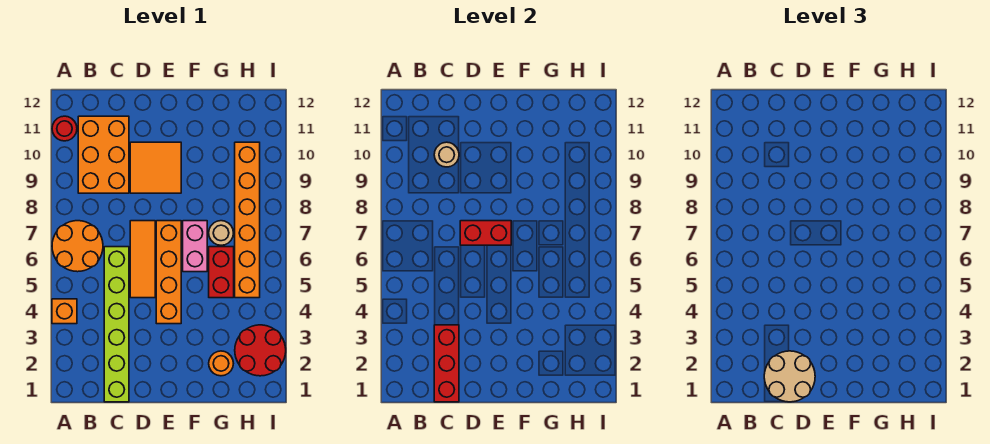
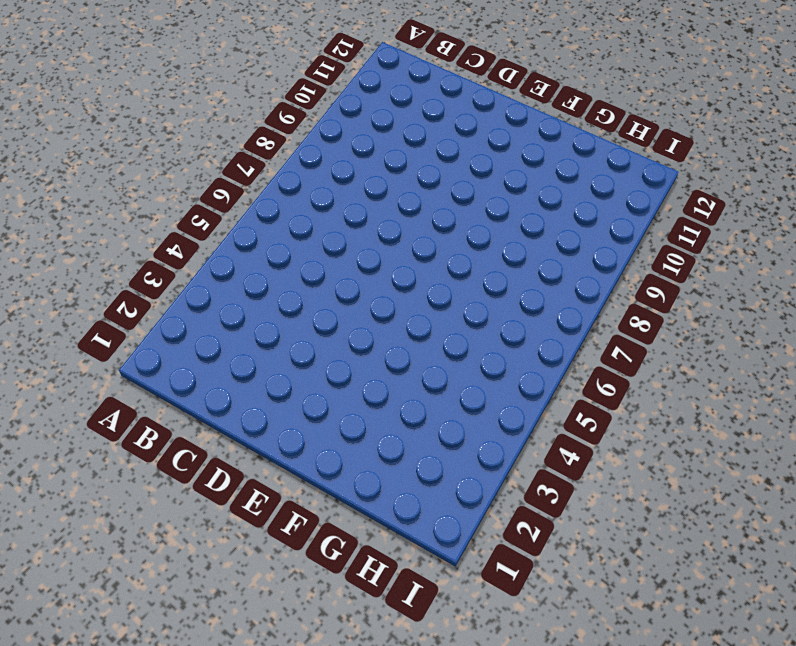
none -> orange brick A4 level 1
none -> orange round brick A6:B7 level 1
none -> red round brick A11 level 1

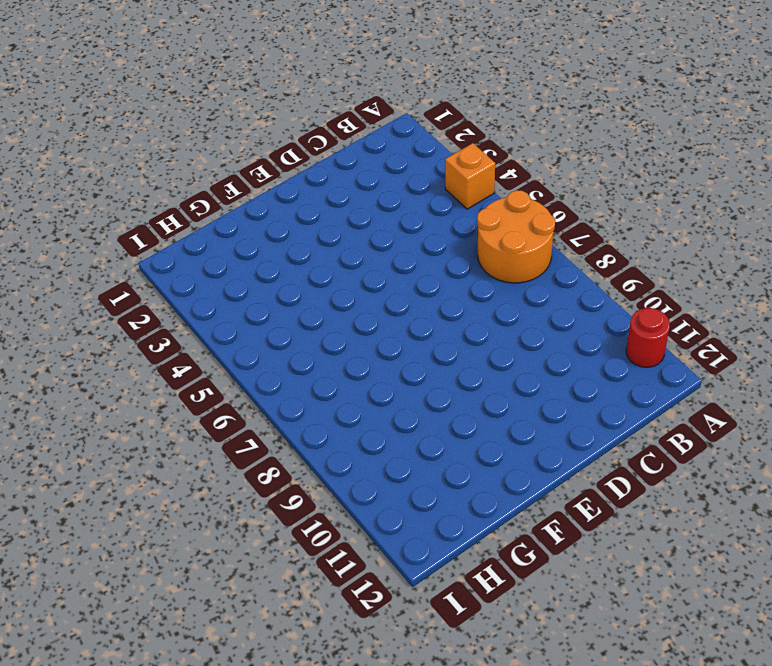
none -> orange brick B9:C11 level 1
none -> lime brick C1:C6 level 1
none -> orange tile D5:D7 level 1

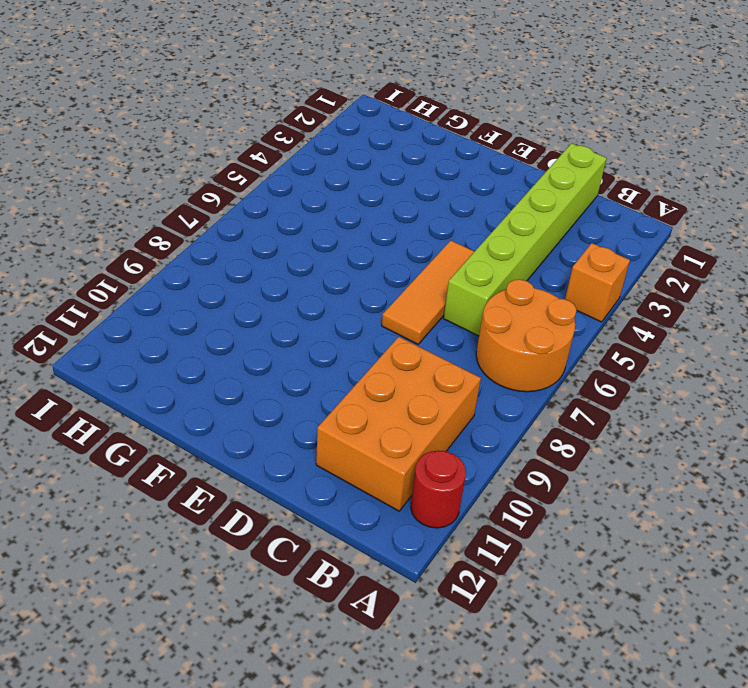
none -> orange tile D9:E10 level 1
none -> orange brick E4:E7 level 1
none -> pink brick F6:F7 level 1

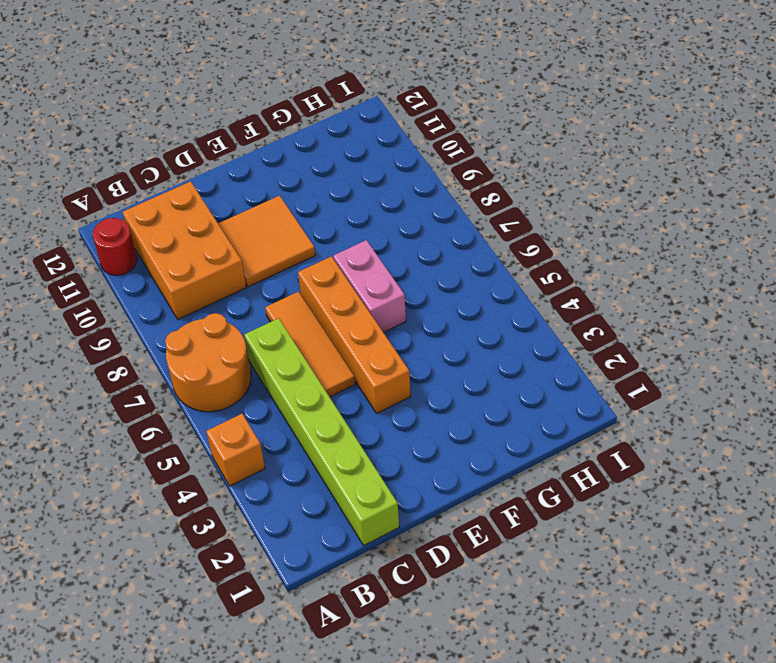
none -> orange round brick G2 level 1
none -> red brick G5:G6 level 1
none -> tan round brick G7 level 1

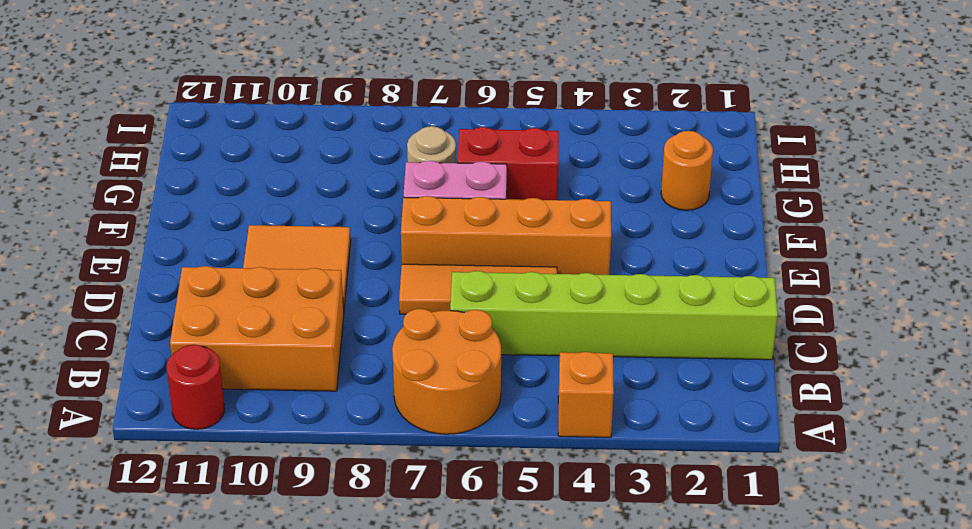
none -> red round brick H2:I3 level 1
none -> orange brick H5:H10 level 1
none -> red brick C1:C3 level 2

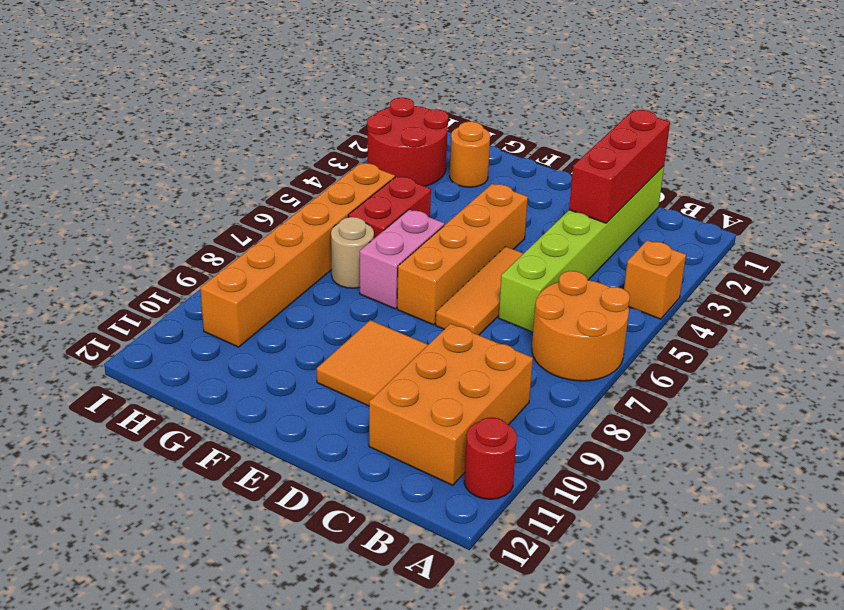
none -> tan round brick C10 level 2
none -> red brick D7:E7 level 2
none -> tan round brick C1:D2 level 3

